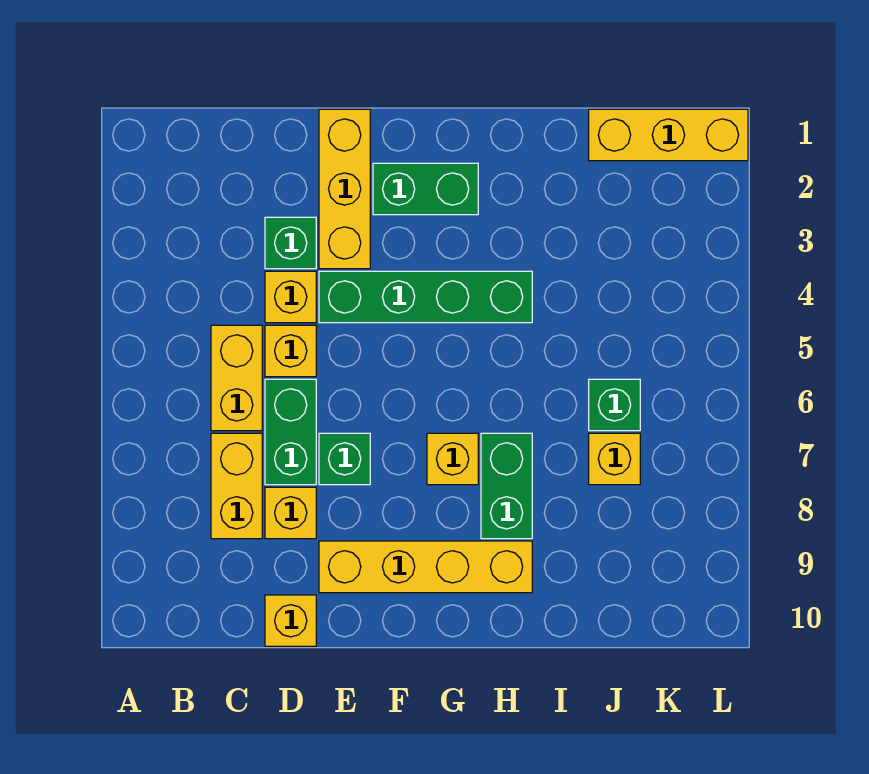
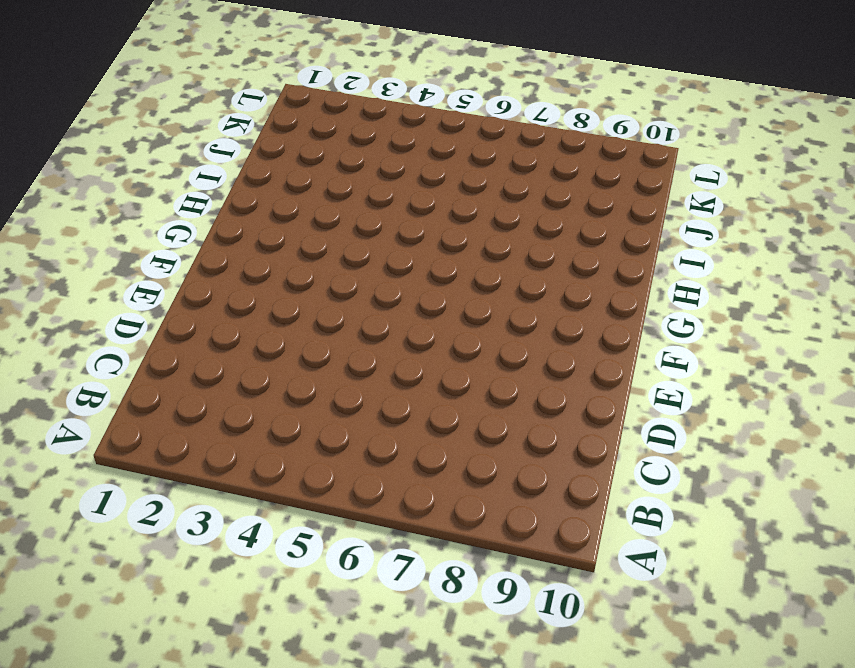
none -> yellow brick C5:C6 level 1
none -> yellow brick C7:C8 level 1
none -> green brick D3 level 1

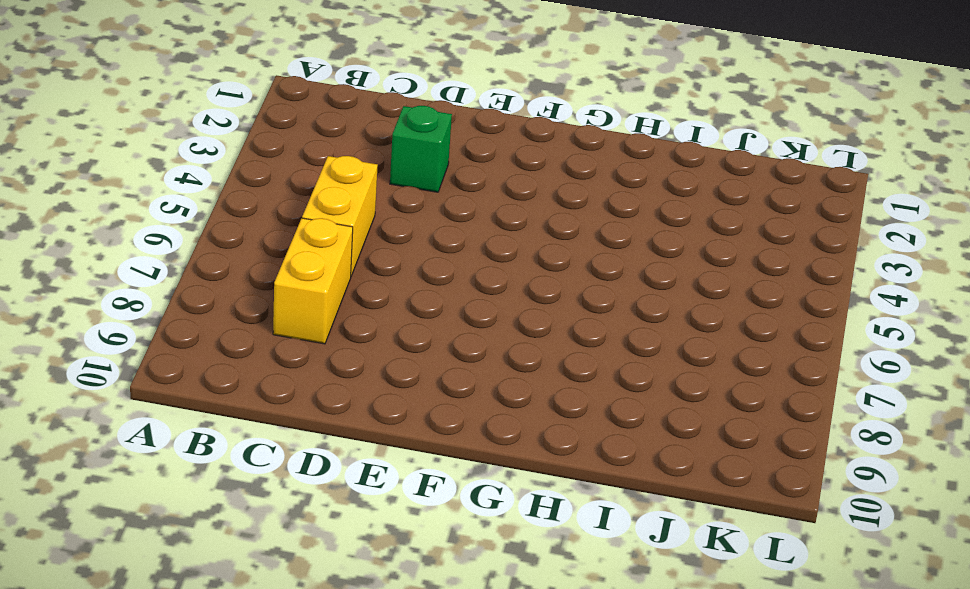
none -> yellow brick D4 level 1
none -> yellow brick D5 level 1
none -> green brick D6:D7 level 1

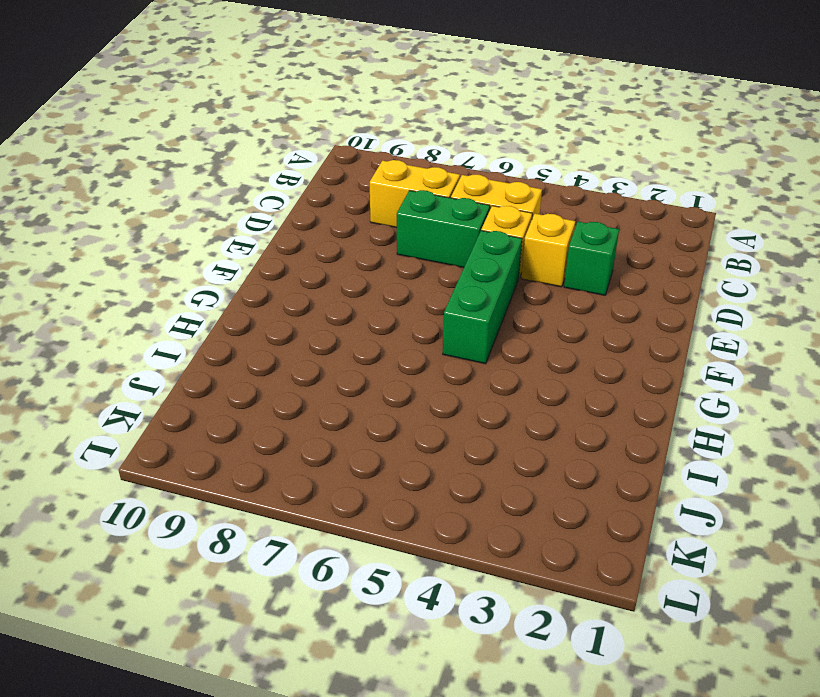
green brick E5:G5 level 1 -> none
none -> yellow brick D8 level 1
none -> yellow brick D10 level 1
none -> yellow brick E1:E3 level 1

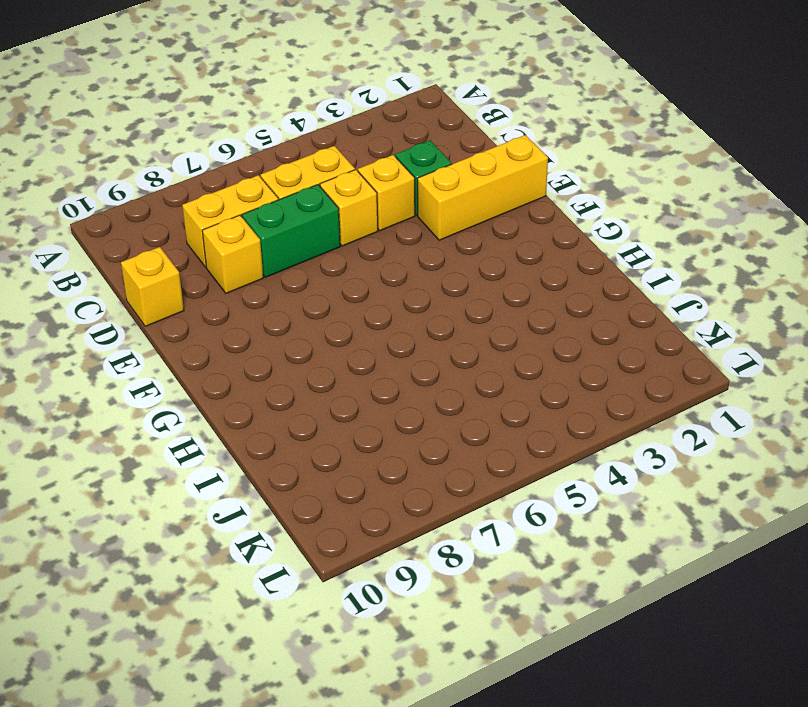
none -> green brick E4:H4 level 1
none -> green brick E7 level 1
none -> yellow brick E9:H9 level 1

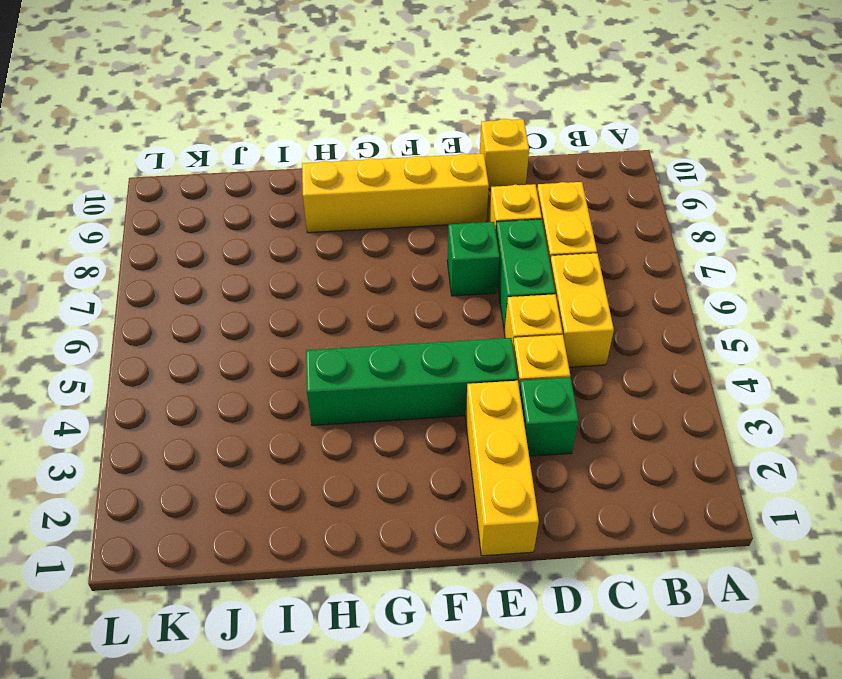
none -> green brick F2:G2 level 1
none -> yellow brick G7 level 1
none -> green brick H7:H8 level 1

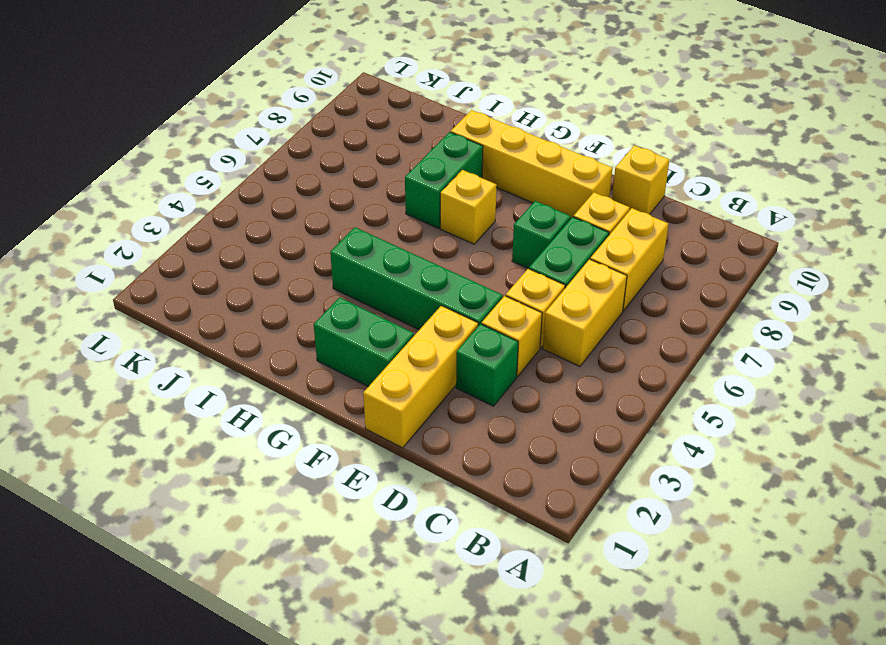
none -> yellow brick J1:L1 level 1
none -> green brick J6 level 1
none -> yellow brick J7 level 1

